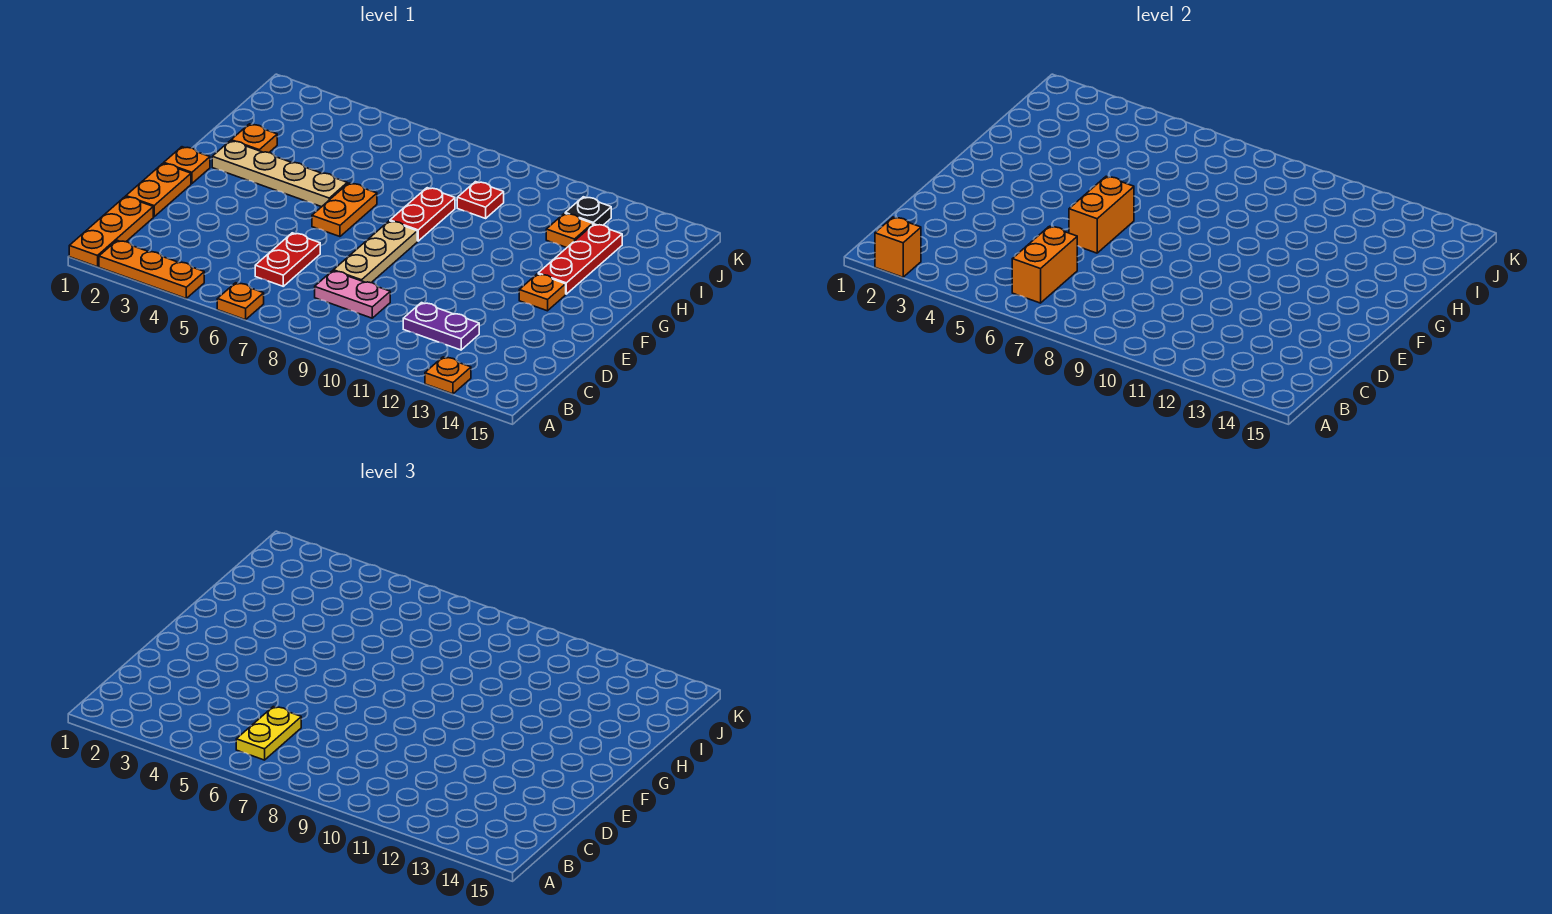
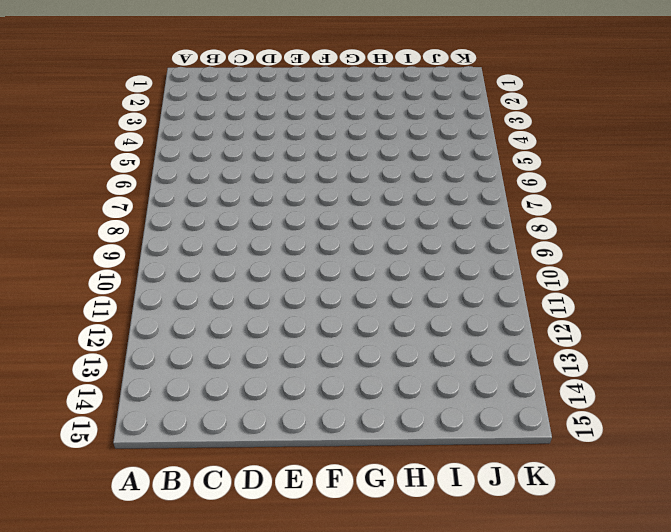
none -> orange plate A1:C1 level 1
none -> orange plate A2:A4 level 1
none -> orange plate A6 level 1

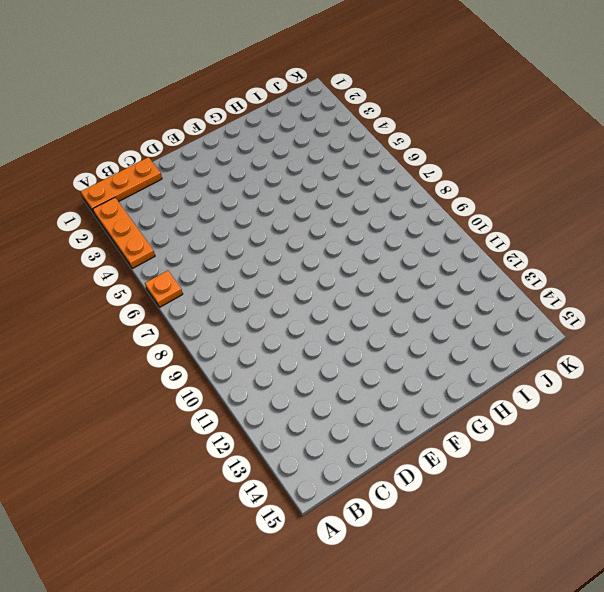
none -> orange plate A13 level 1
none -> red plate C6:D6 level 1
none -> pink plate C8:C9 level 1

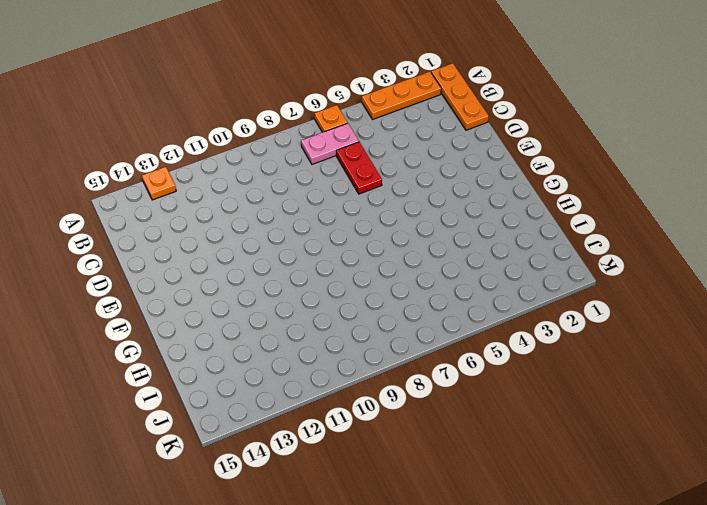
pink plate B6:B7 level 1 -> pink plate C8:C9 level 1
none -> purple plate C11:C12 level 1
none -> orange plate D1:E1 level 1
none -> tan plate D8:F8 level 1

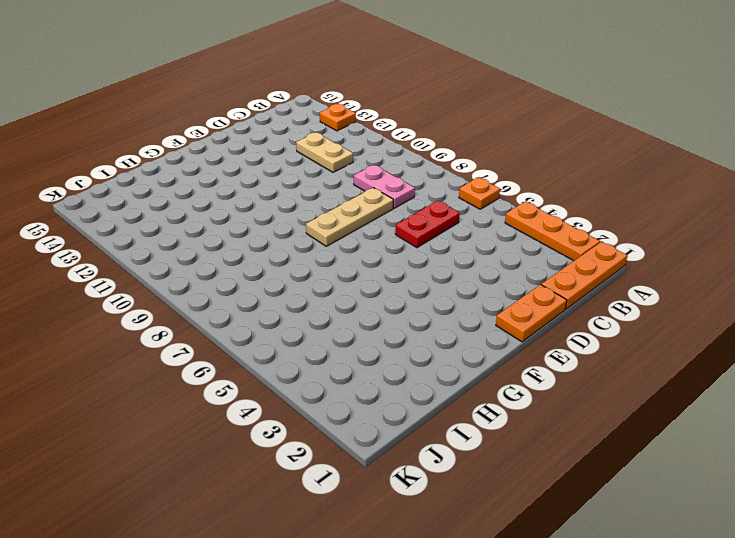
tan plate C11:C12 level 1 -> purple plate C11:C12 level 1
none -> orange plate F1 level 1
none -> orange plate F6:G6 level 1
none -> orange plate F13 level 1

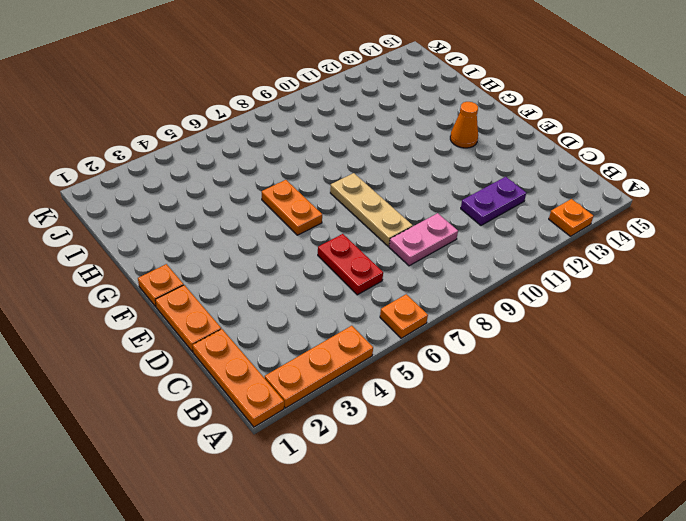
orange cone F13 level 1 -> orange plate F13 level 1
none -> tan plate G2:G5 level 1
none -> red plate G8:H8 level 1
none -> red plate G13:I13 level 1

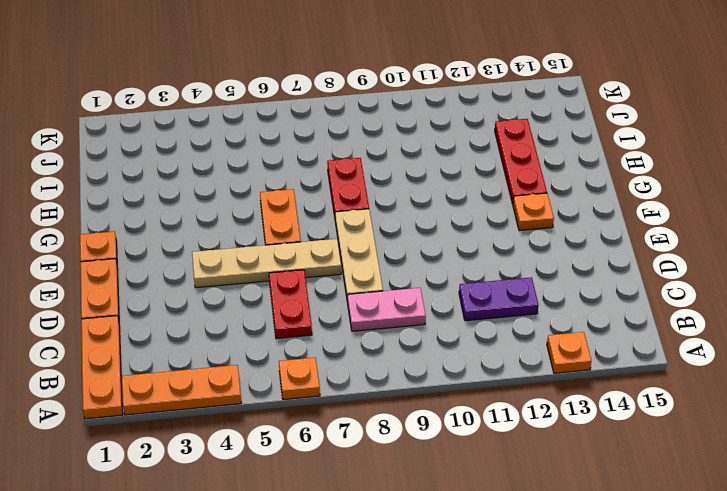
tan plate E4:E7 level 1 -> tan plate G2:G5 level 1
none -> orange plate H2 level 1
none -> red plate I9 level 1
none -> orange plate I12 level 1

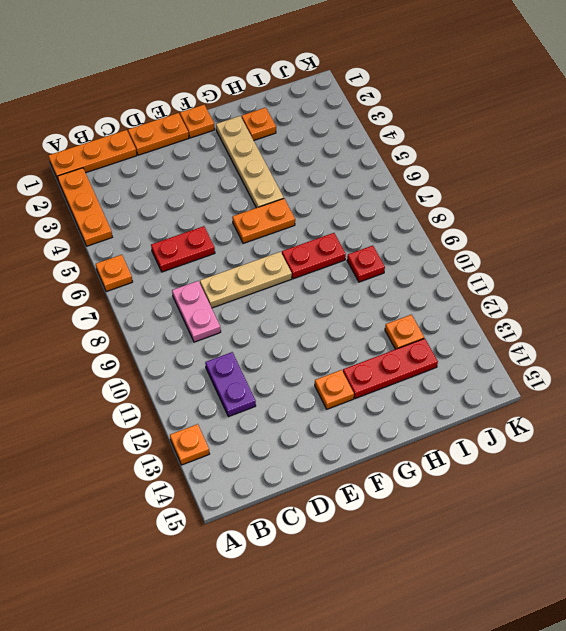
none -> black plate J12 level 1
none -> orange brick A2 level 2
none -> orange brick B6:C6 level 2

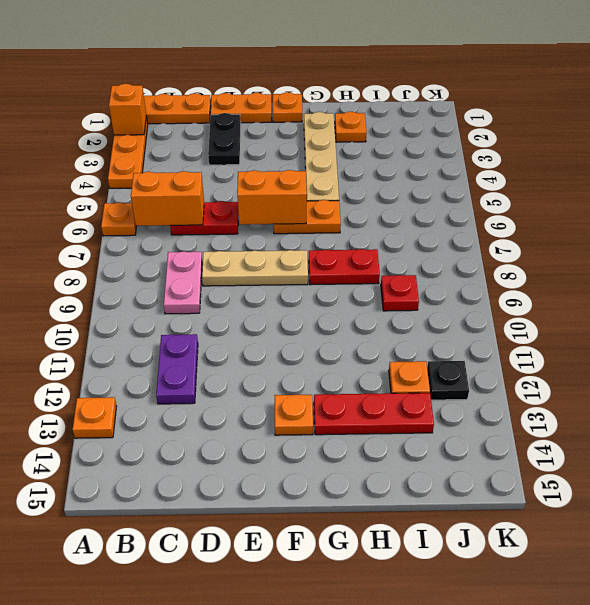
black plate D2:D3 level 1 -> none
none -> yellow plate B6:C6 level 3

